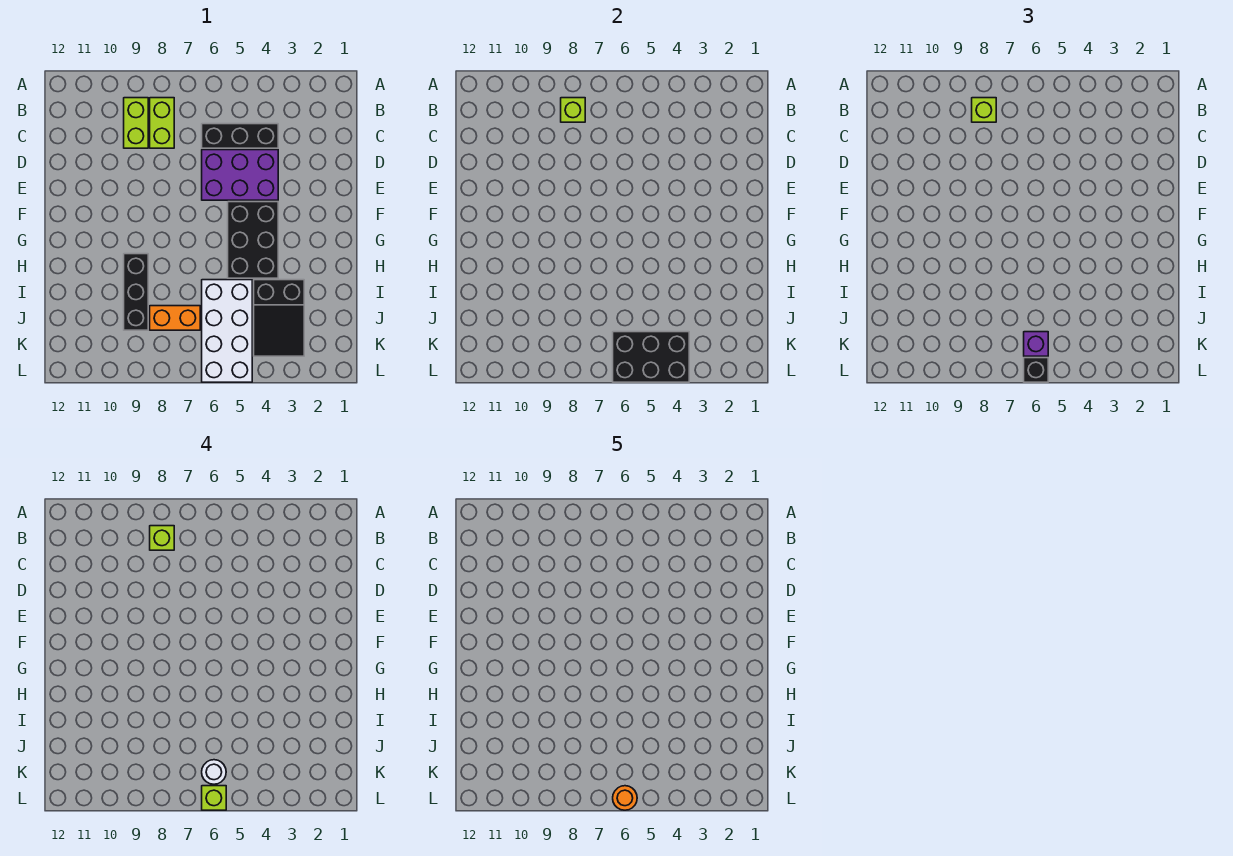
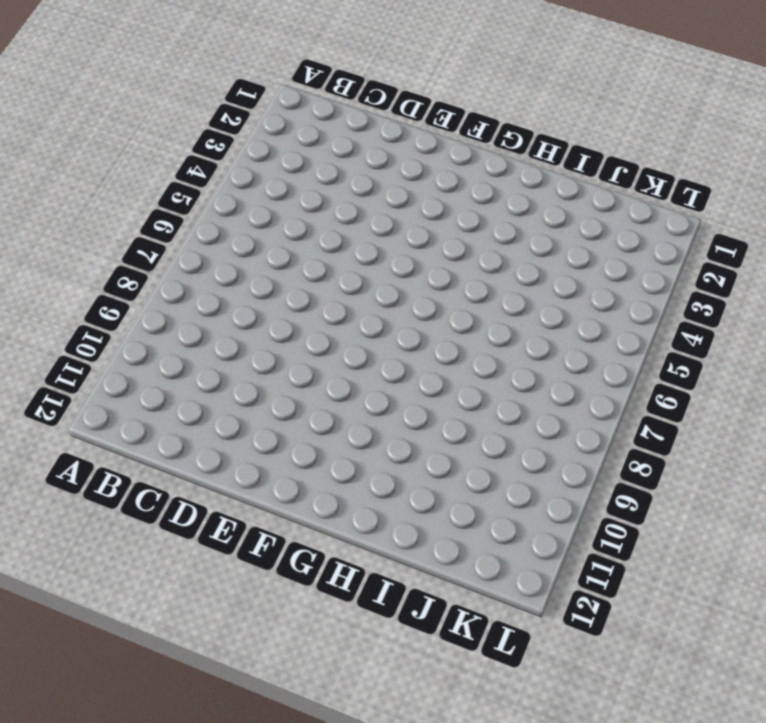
none -> lime brick B8:C8 level 1
none -> lime brick B9:C9 level 1
none -> black brick C4:C6 level 1

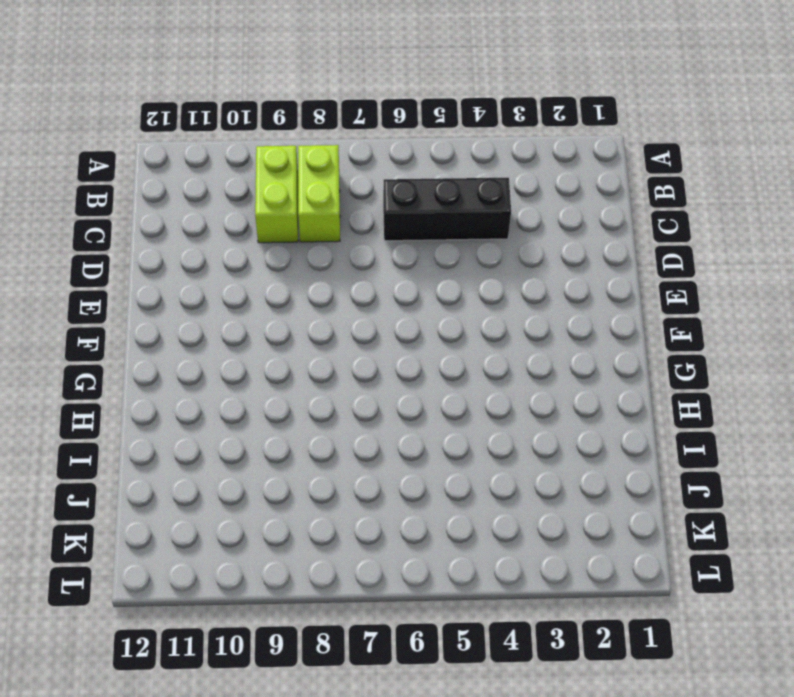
none -> purple brick D4:E6 level 1
none -> black brick F4:H5 level 1
none -> black brick H9:J9 level 1

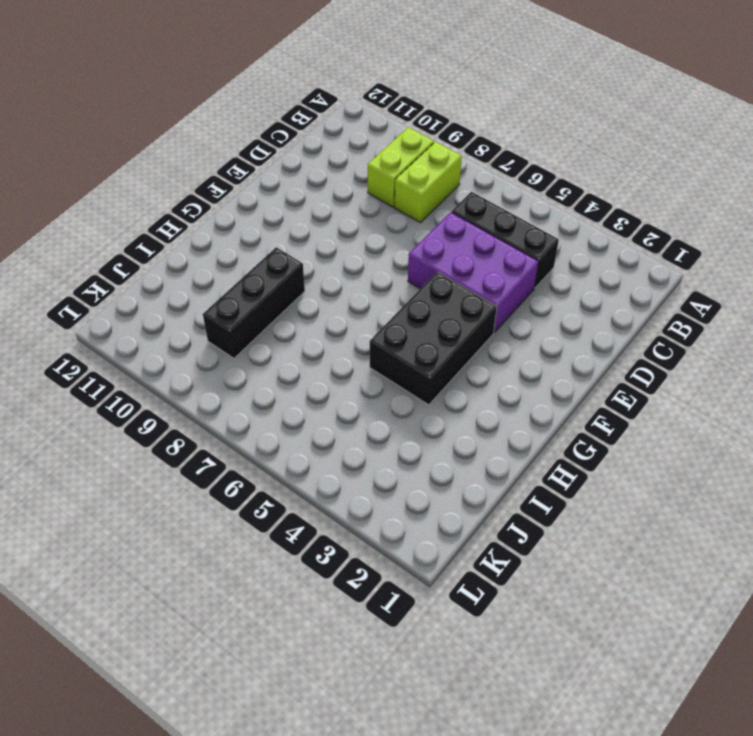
none -> black slope I3:K4 level 1 top I
none -> white brick I5:L6 level 1
none -> orange brick J7:J8 level 1

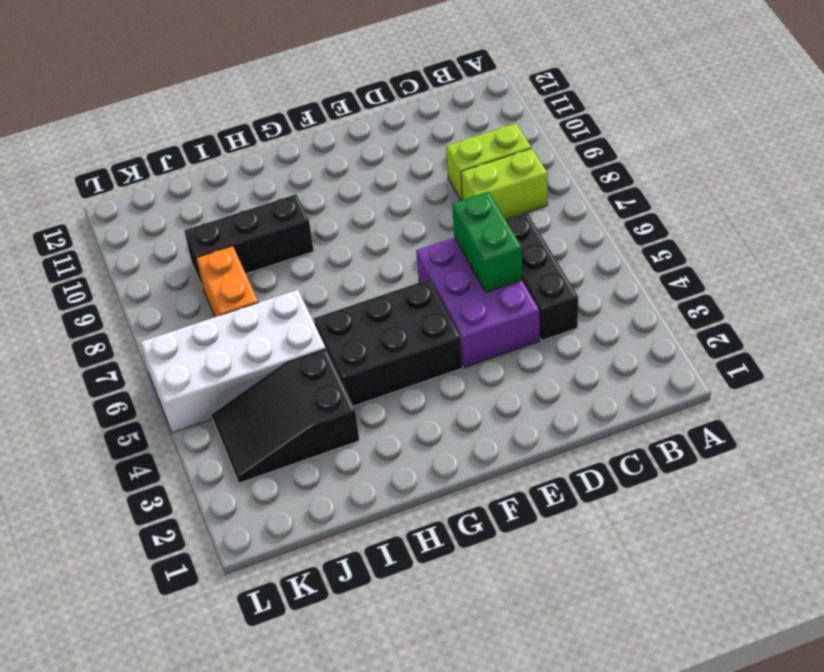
green brick D5:D6 level 2 -> none
none -> lime brick B8 level 2
none -> black brick K4:L6 level 2
none -> lime brick B8 level 3

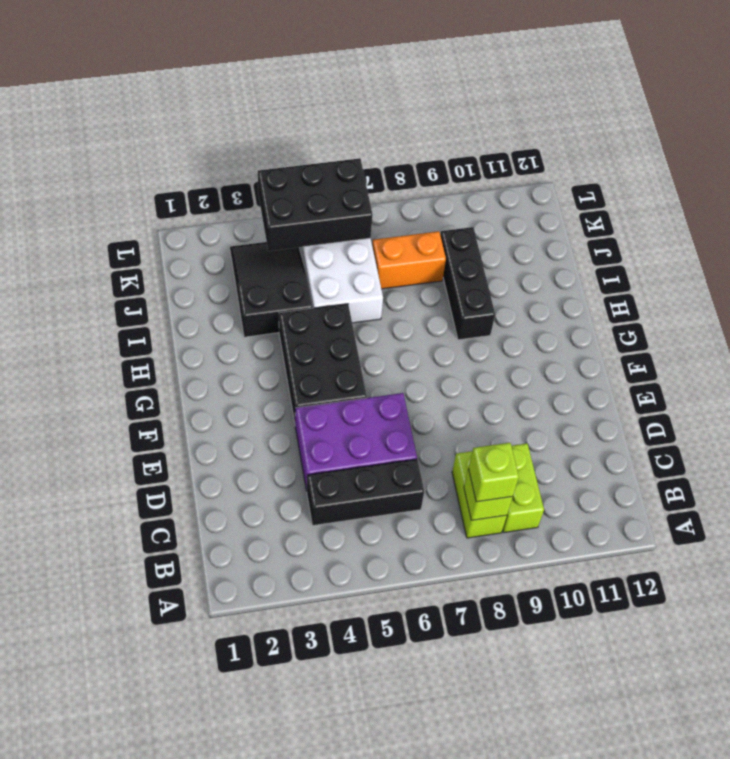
none -> purple brick K6 level 3
none -> black brick L6 level 3
none -> lime brick B8 level 4

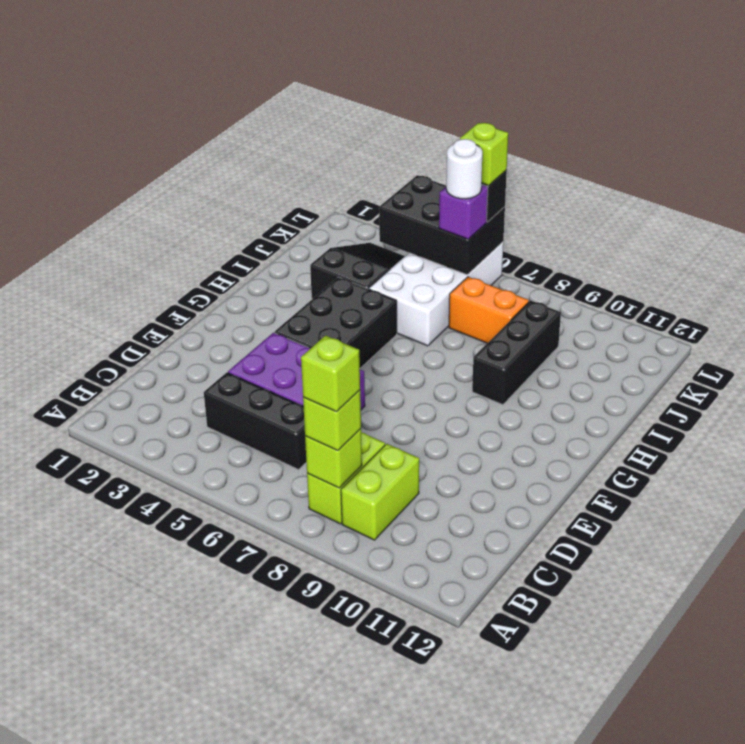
none -> orange round brick L6 level 5

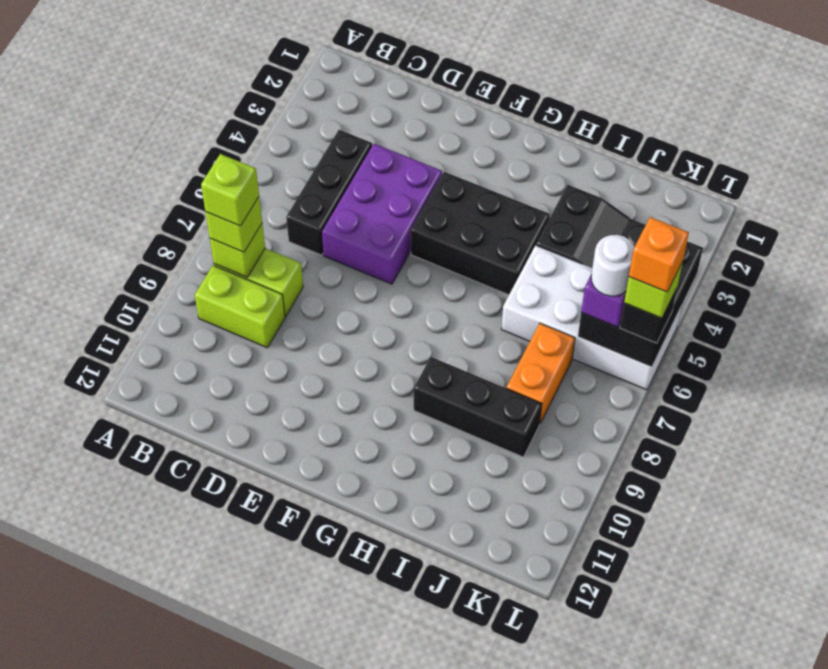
orange brick L6 level 5 -> orange round brick L6 level 5

